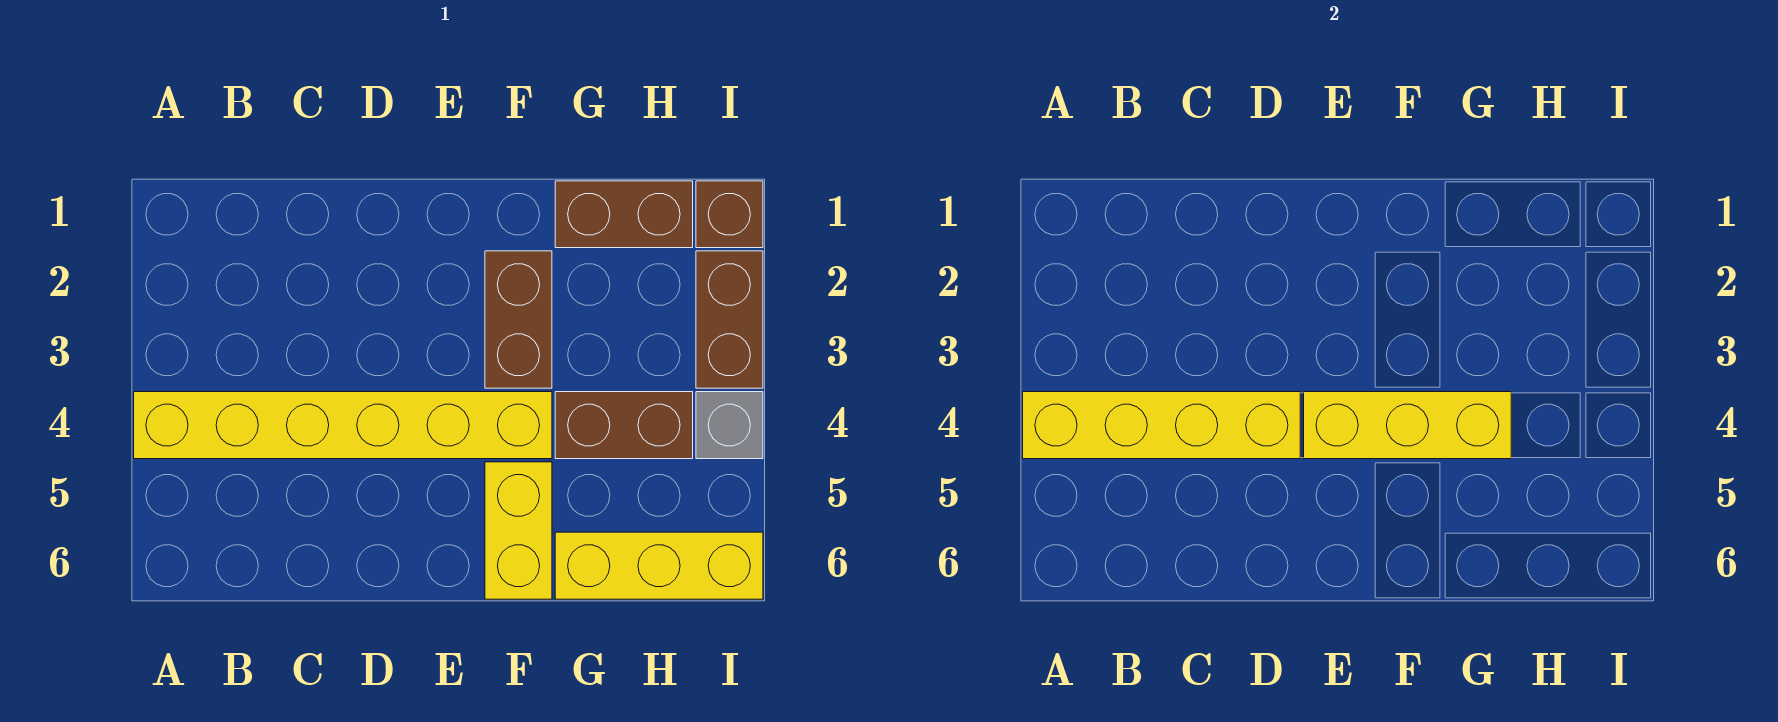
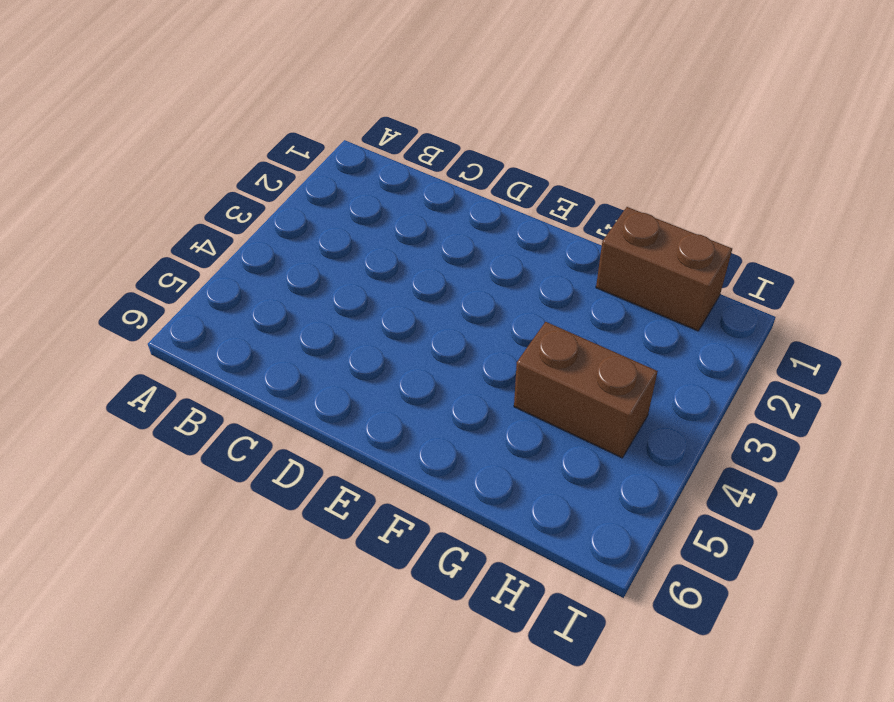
none -> yellow brick A4:F4 level 1
none -> brown brick F2:F3 level 1

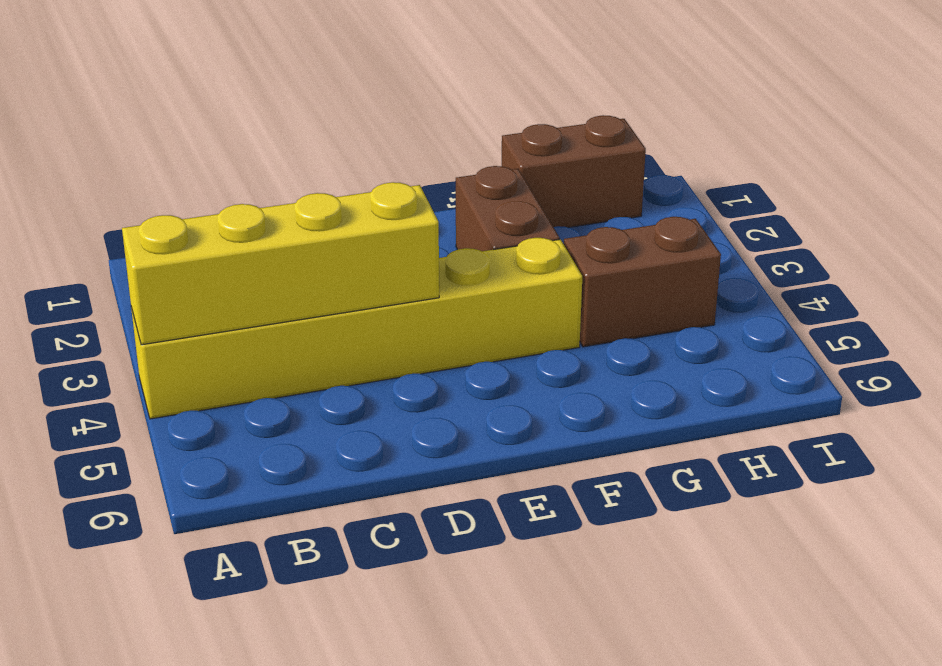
none -> yellow brick F5:F6 level 1
none -> yellow brick G6:I6 level 1

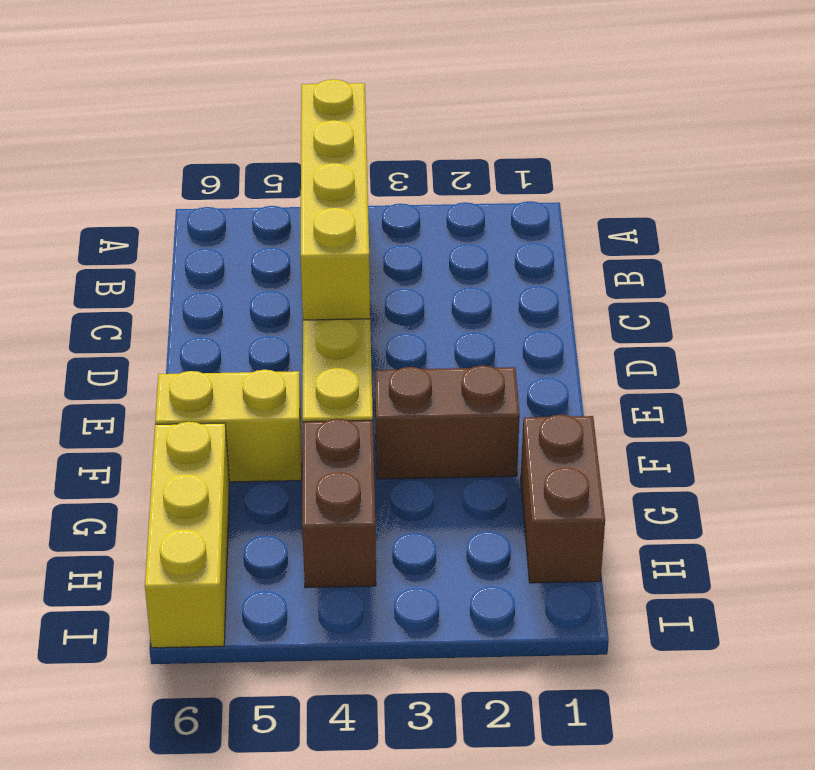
none -> brown brick I1 level 1
none -> brown brick I2:I3 level 1

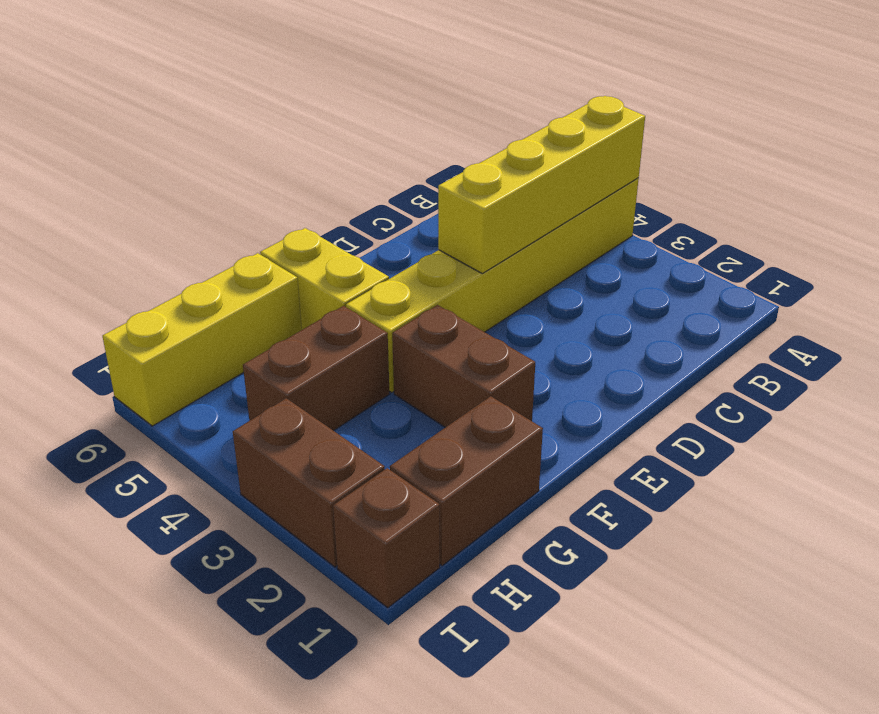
none -> grey brick I4 level 1
none -> yellow brick E4:G4 level 2

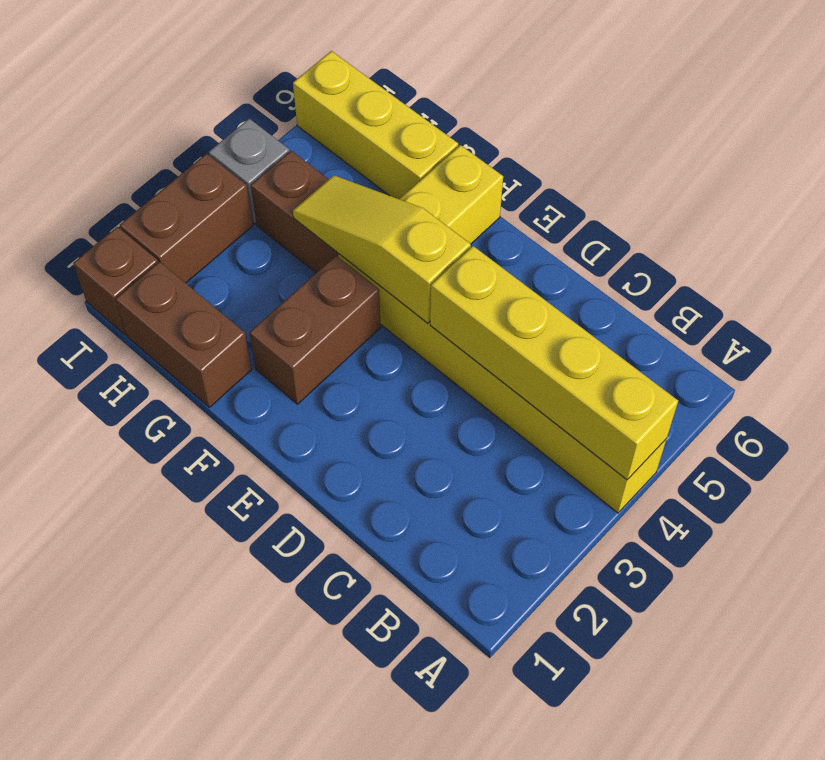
yellow slope E4:G4 level 2 top E -> yellow brick E4:G4 level 2

